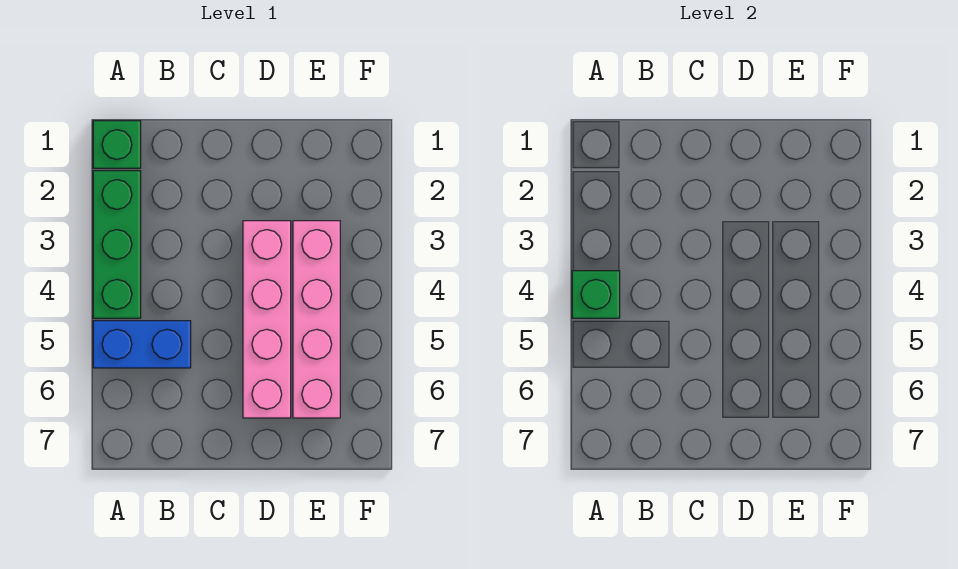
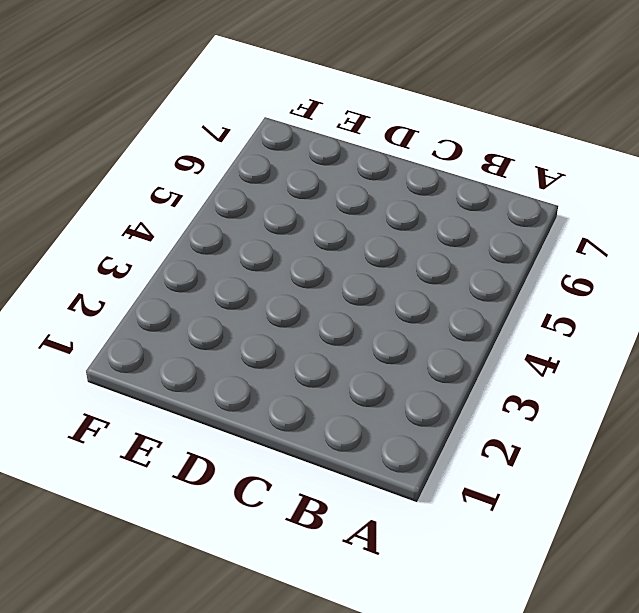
none -> green brick A1 level 1
none -> green brick A2:A4 level 1

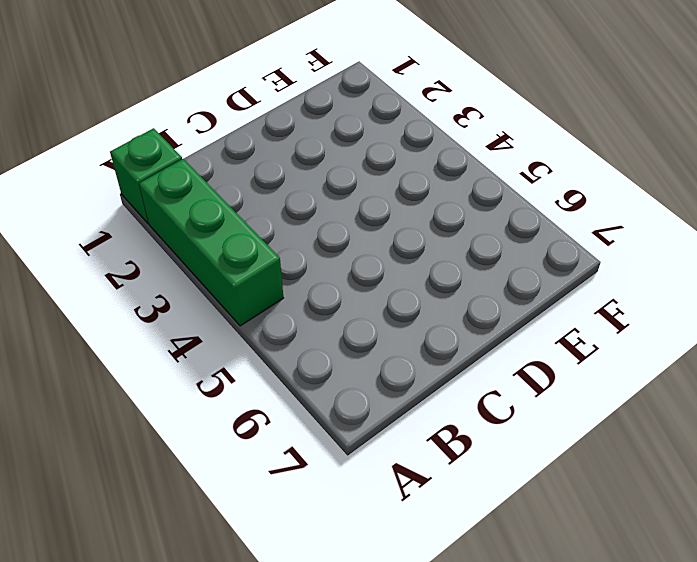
none -> blue brick A5:B5 level 1
none -> pink brick D3:D6 level 1

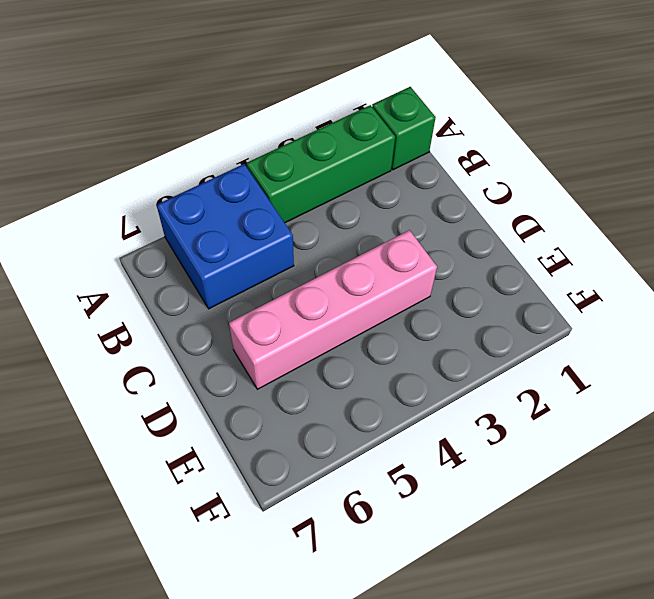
blue brick A5:B6 level 1 -> blue brick A5:B5 level 1
none -> pink brick E3:E6 level 1
none -> green brick A4 level 2

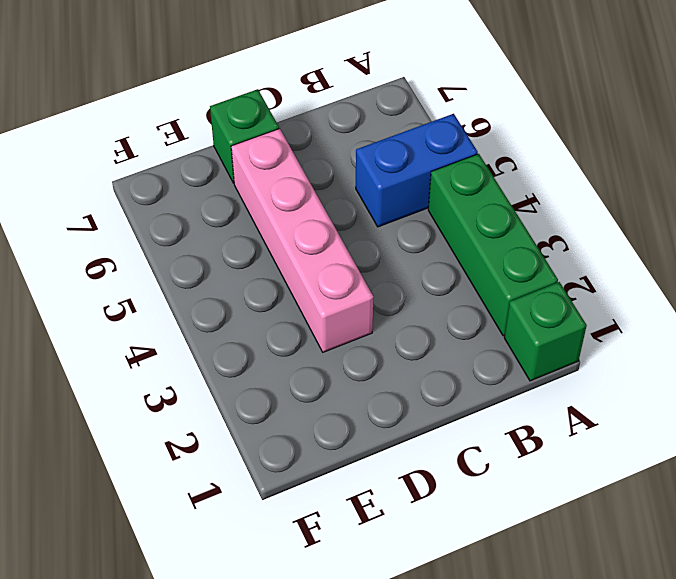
green brick D7 level 1 -> green brick A4 level 2
none -> pink brick E3:E6 level 1

